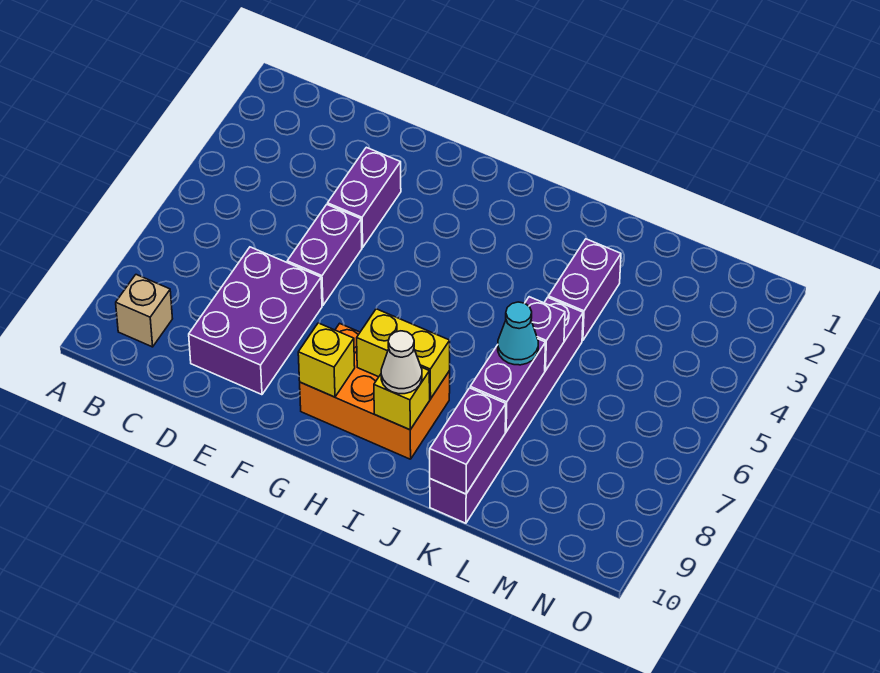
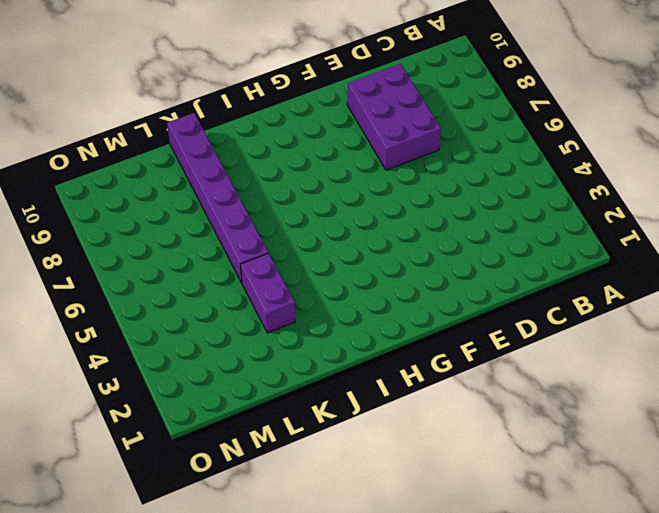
none -> tan brick B9 level 1
none -> purple brick E3:E4 level 1
none -> purple brick E5:E6 level 1

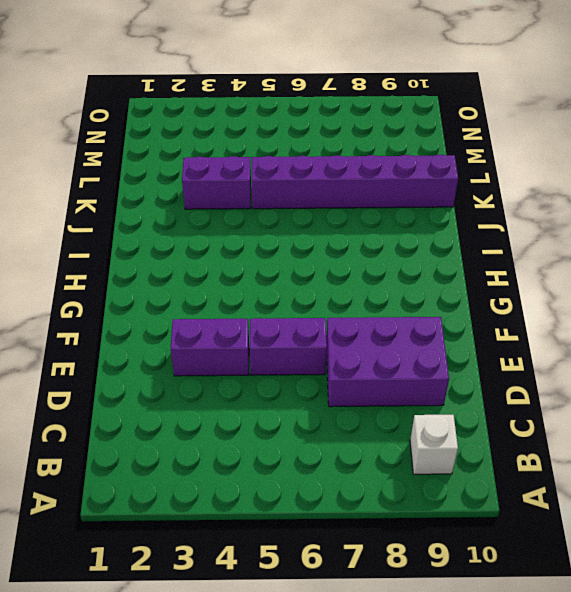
white brick B9 level 1 -> tan brick B9 level 1
none -> orange brick G8:I9 level 1
none -> yellow brick G9 level 2
none -> yellow brick H8:I8 level 2

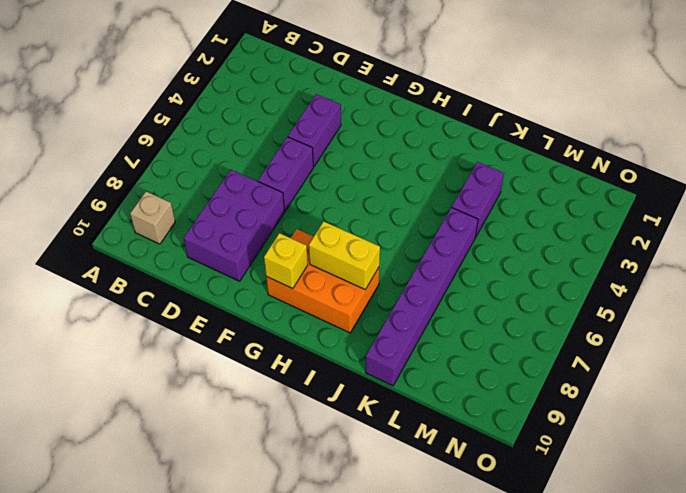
none -> yellow brick I9 level 2
none -> purple brick K6 level 2
none -> purple brick K7:K8 level 2

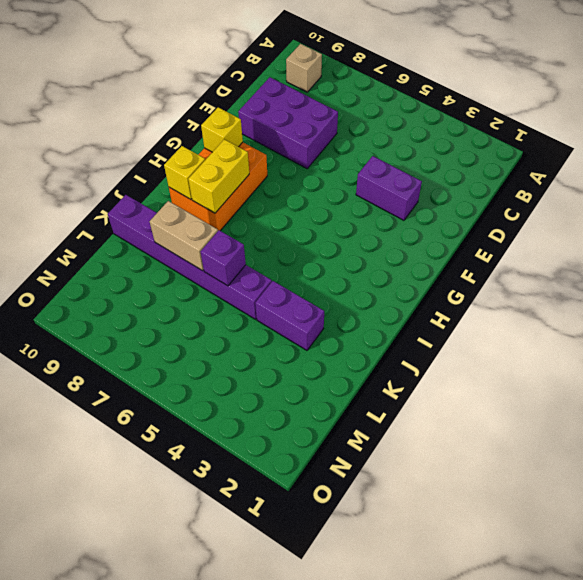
tan brick K7:K8 level 2 -> purple brick K7:K8 level 2
none -> purple brick E5:E6 level 1
none -> purple brick K9:K10 level 2
none -> white cone I9 level 3

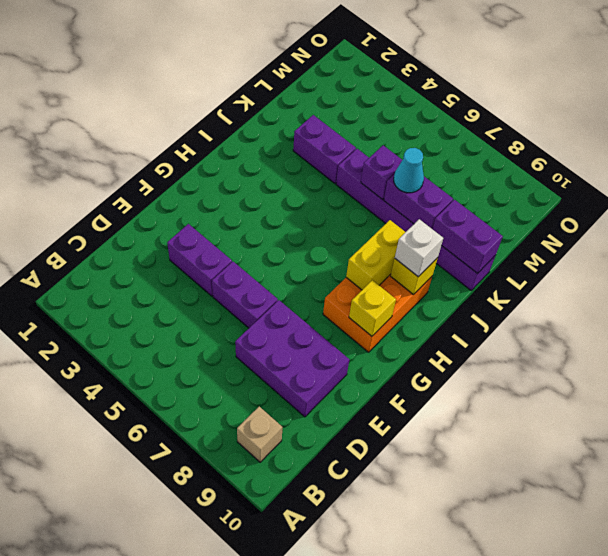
white brick I9 level 3 -> white cone I9 level 3

